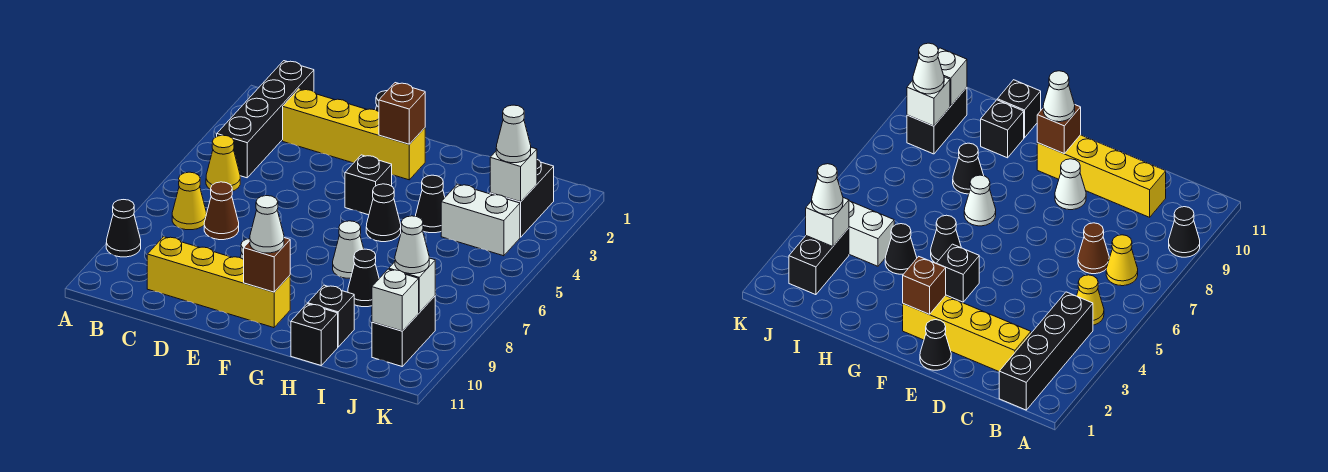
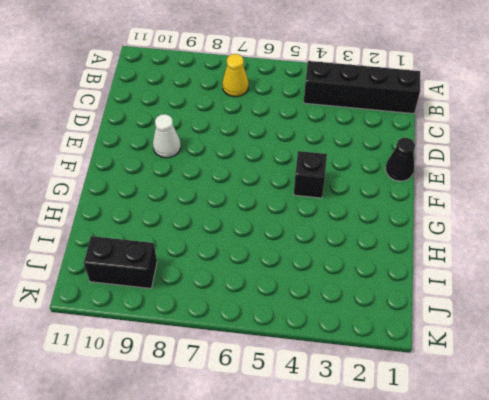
none -> black cone A9 level 1
none -> yellow cone B5 level 1
none -> yellow brick C2:F2 level 1

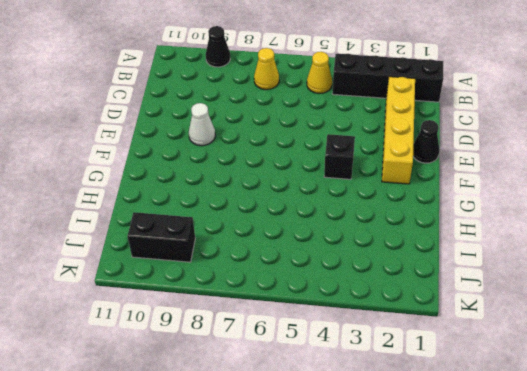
none -> brown cone C7 level 1
none -> yellow brick C10:F10 level 1
none -> black cone G5 level 1

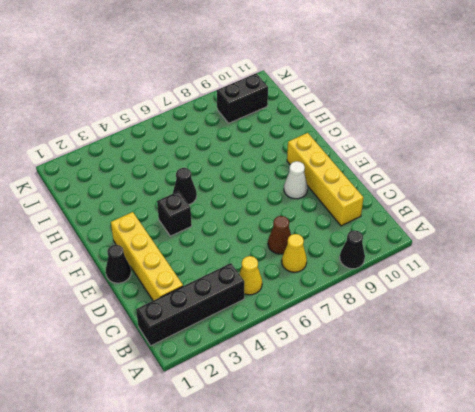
none -> white cone G7 level 1
none -> black cone H4 level 1
none -> black cone H8 level 1

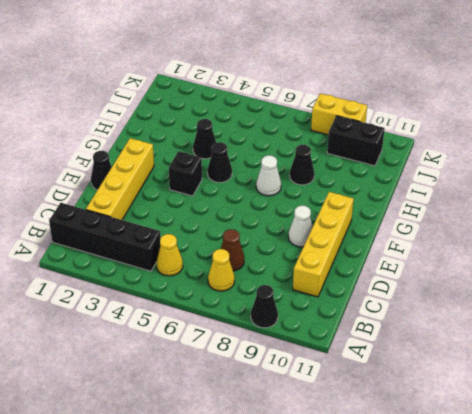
yellow brick K8:K9 level 1 -> none
none -> black brick H10 level 1
none -> black brick H11 level 1
none -> white brick I4:J4 level 1

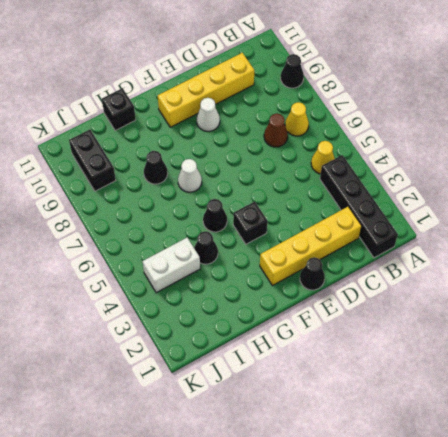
none -> black brick H10 level 1
none -> black brick J2:J3 level 1
none -> brown brick F2 level 2

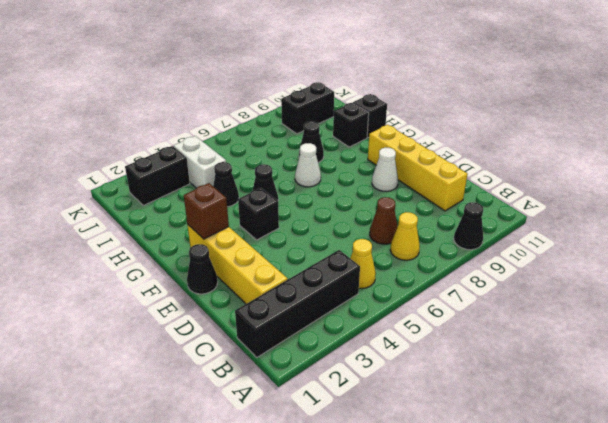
none -> brown brick F10 level 2
none -> white brick J3 level 2
none -> white brick J9 level 2

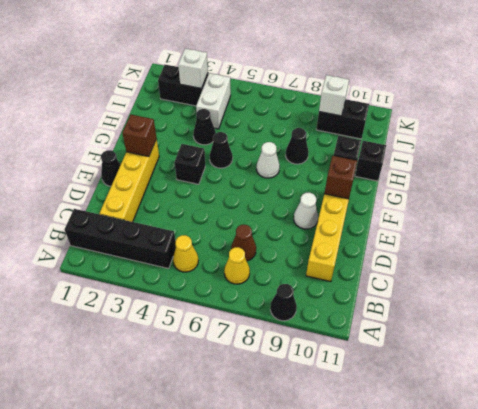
none -> white brick J10 level 2
none -> white cone F10 level 3
none -> white cone J3 level 3

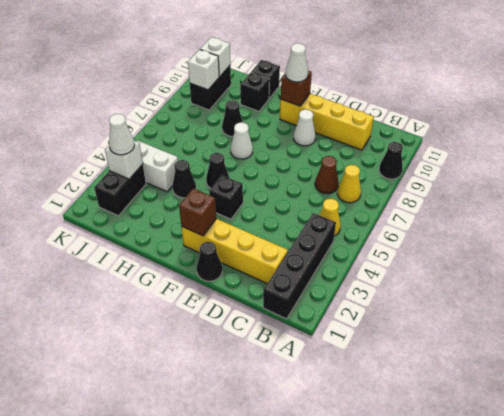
none -> white cone J9 level 3

